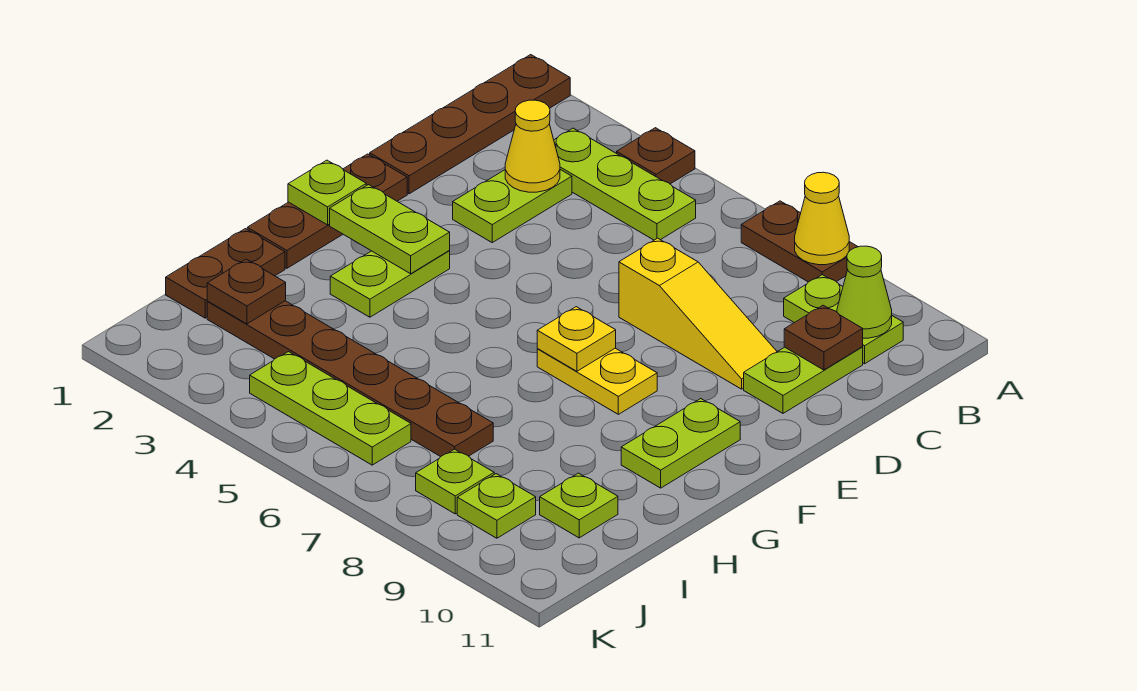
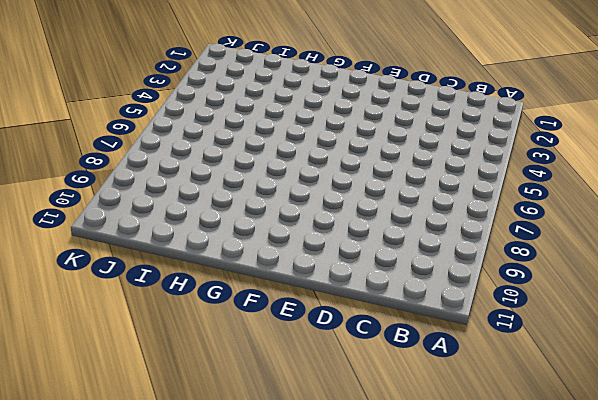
none -> brown plate A1:D1 level 1
none -> brown plate A4 level 1
none -> brown plate A7:A8 level 1

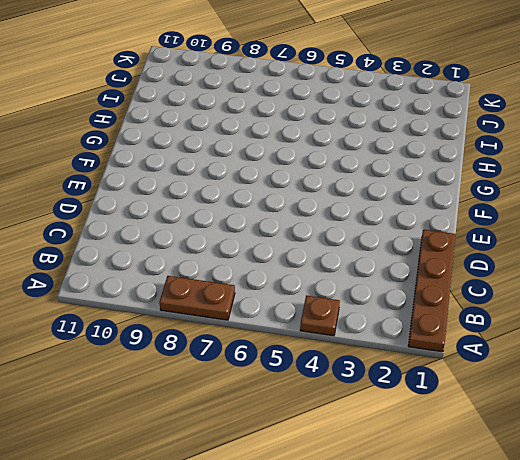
none -> lime plate B3:B5 level 1
none -> lime plate B9:B10 level 1
none -> lime plate C3:D3 level 1

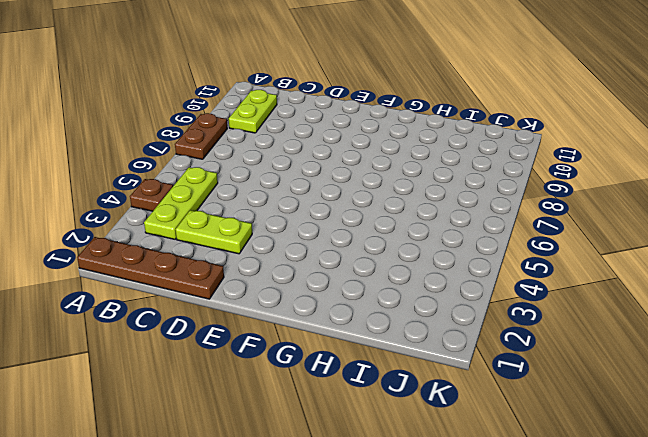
none -> lime plate C10:D10 level 1
none -> yellow slope D7:D9 level 1 top 7
none -> brown plate E1:G1 level 1

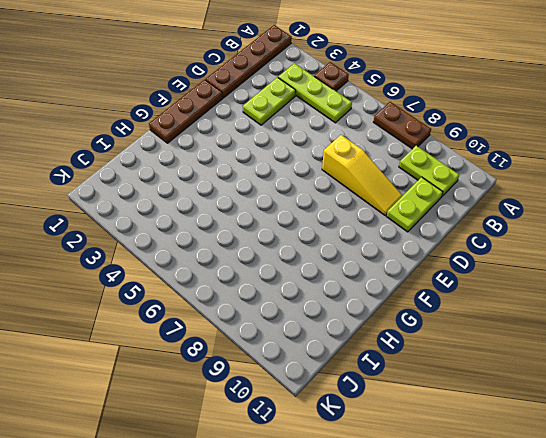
none -> lime plate F3:G3 level 1
none -> yellow plate F7:F8 level 1
none -> lime plate F10:G10 level 1

